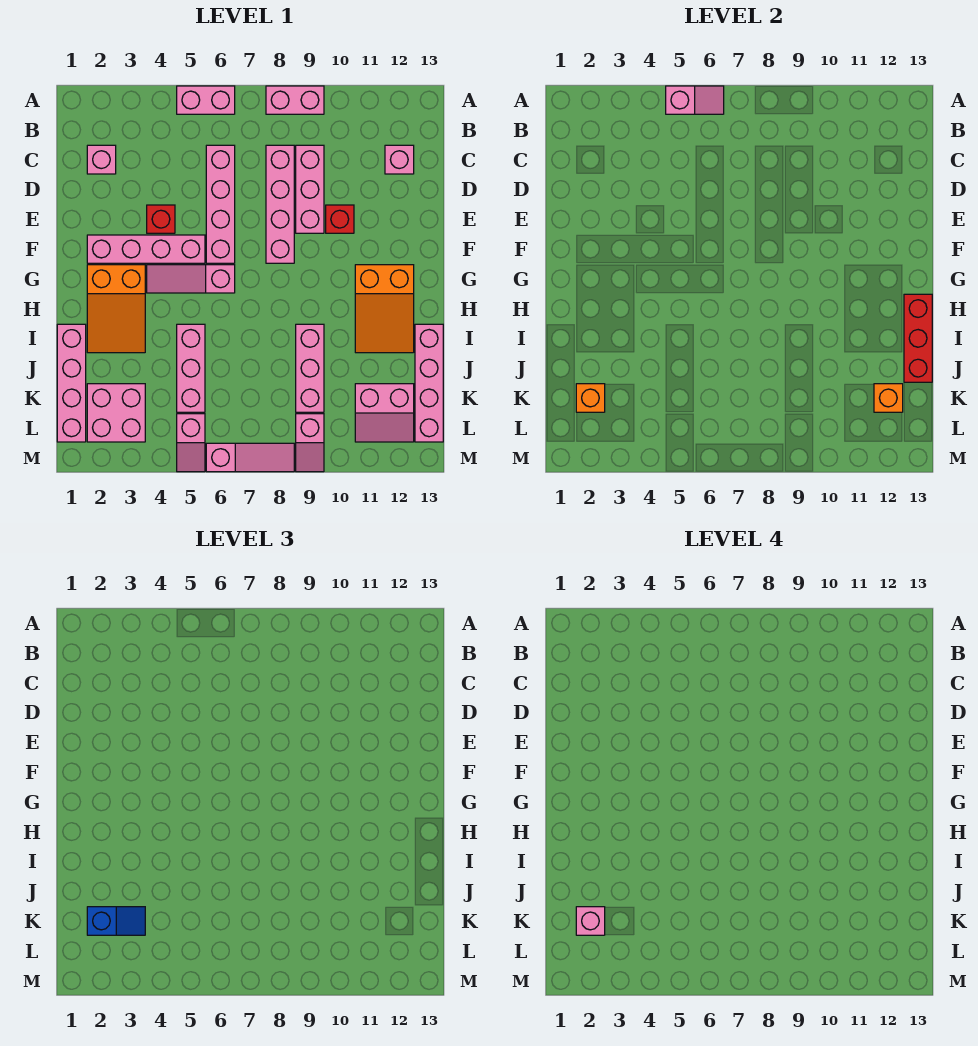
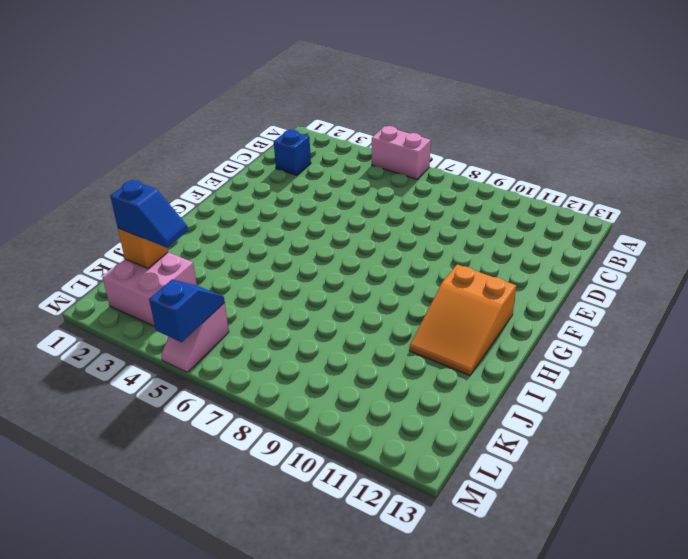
blue brick C2 level 1 -> pink brick C2 level 1
blue slope L5:M5 level 2 top M -> none
none -> pink brick A8:A9 level 1
none -> pink brick C6:F6 level 1
none -> pink brick C8:F8 level 1

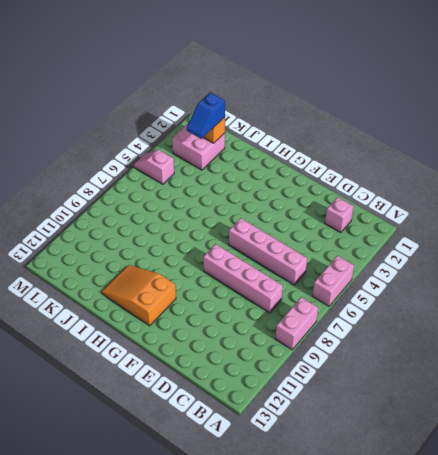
none -> pink brick C9:E9 level 1
none -> pink brick C12 level 1
none -> red brick E4 level 1

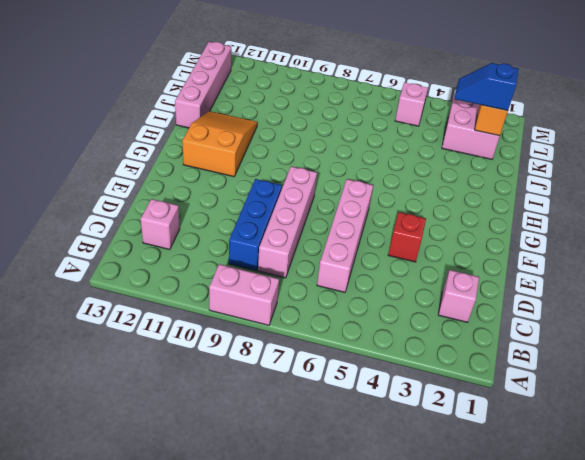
blue brick C9:E9 level 1 -> pink brick C9:E9 level 1
none -> pink brick A5:A6 level 1
none -> red brick E10 level 1
none -> pink brick F2:F5 level 1

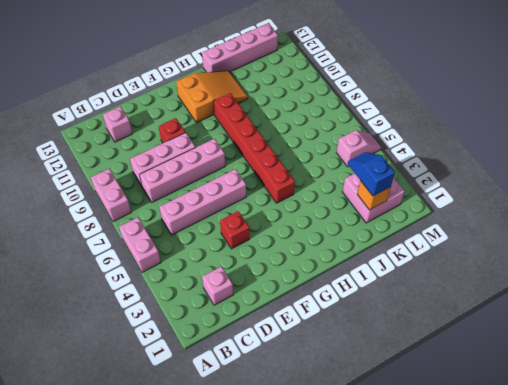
red brick H5:H10 level 1 -> none
none -> pink brick F2:F5 level 1
none -> orange slope G2:I3 level 1 top G
none -> pink slope G4:G6 level 1 top 6

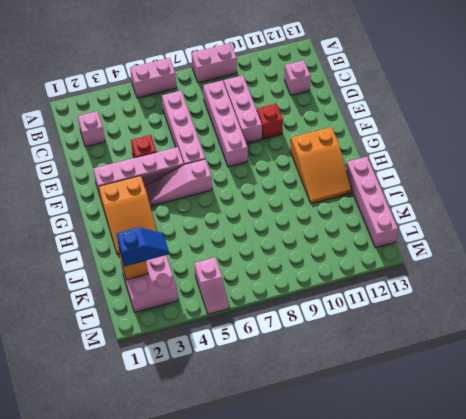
none -> pink brick I1:L1 level 1
none -> pink brick I5:K5 level 1
none -> pink brick I9:K9 level 1

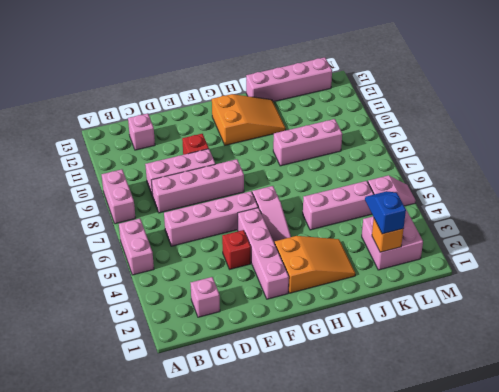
none -> pink brick I1:L1 level 1
none -> pink slope K11:L12 level 1 top K
none -> pink slope L9:M9 level 1 top L

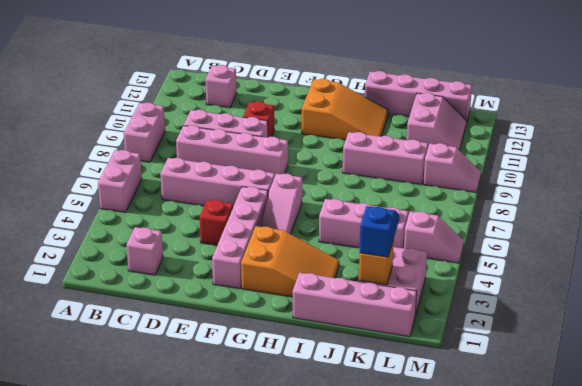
none -> pink slope M6:M8 level 1 top 6
none -> pink slope A5:A6 level 2 top 5
none -> red brick H13:J13 level 2

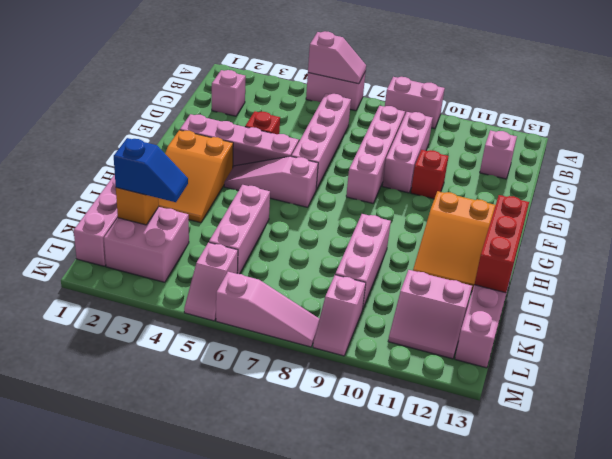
none -> orange brick K12 level 2
none -> pink brick K2 level 4

